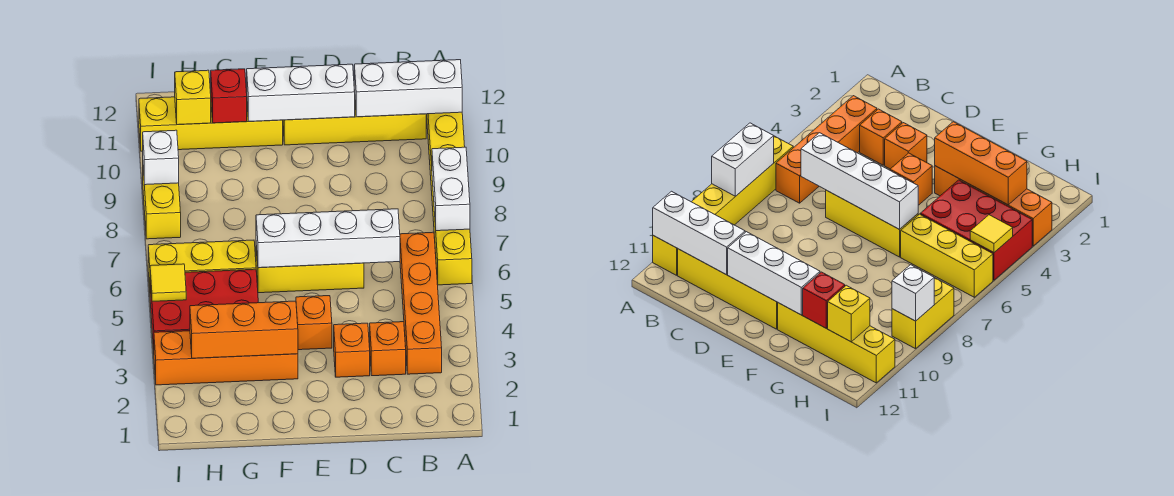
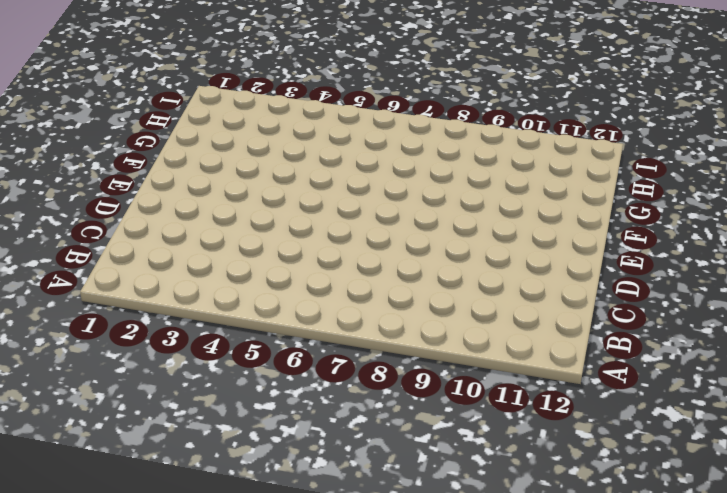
none -> yellow brick A6:A11 level 1
none -> orange brick B3:B6 level 1
none -> yellow brick B11:E11 level 1

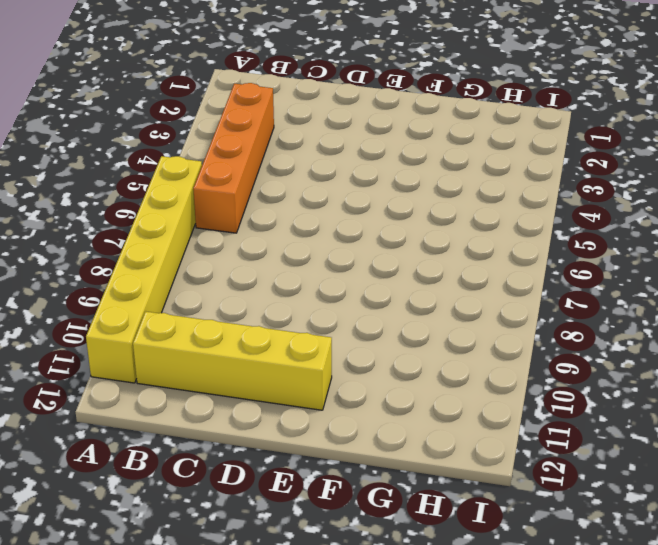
none -> orange brick C3 level 1
none -> orange brick D3 level 1
none -> yellow brick D6:F6 level 1

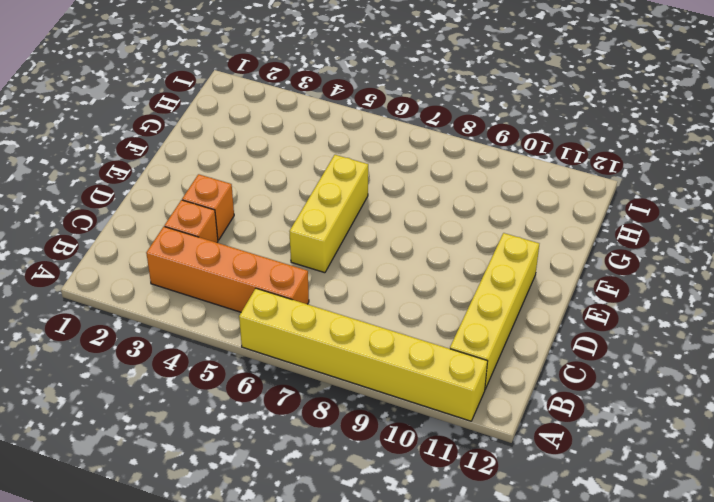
none -> orange brick E4 level 1
none -> orange brick F3:I3 level 1
none -> yellow brick F11:I11 level 1

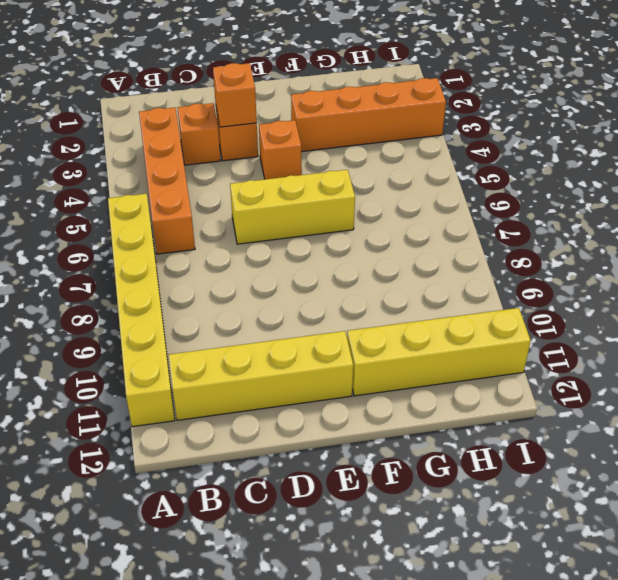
orange brick D3 level 2 -> none
none -> red brick G4:I5 level 1
none -> yellow brick G6:I6 level 1
none -> yellow brick I8:I9 level 1

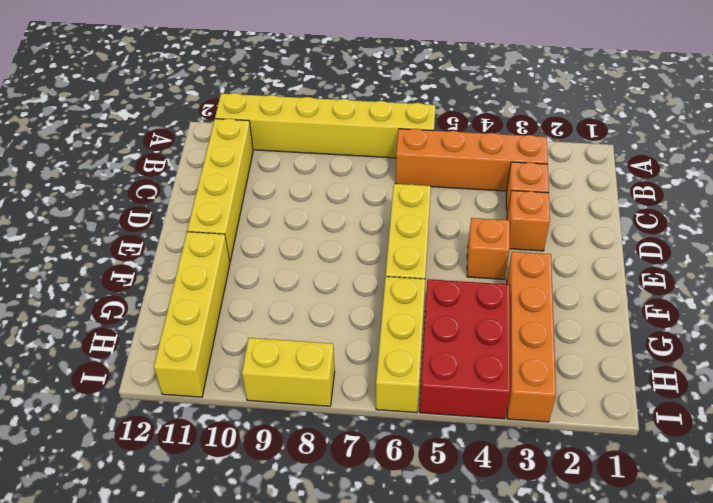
none -> white brick A7:A8 level 2
none -> white brick A11:C11 level 2
none -> white brick C6:F6 level 2

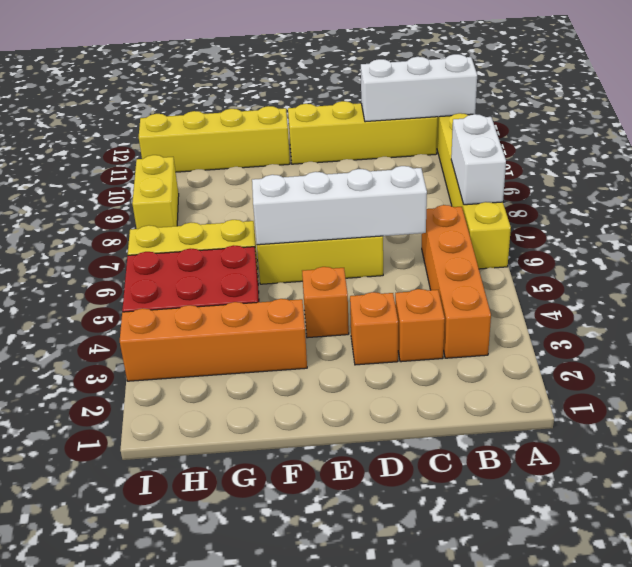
none -> white brick D11:F11 level 2
none -> orange brick F3:H3 level 2
none -> red brick G11 level 2

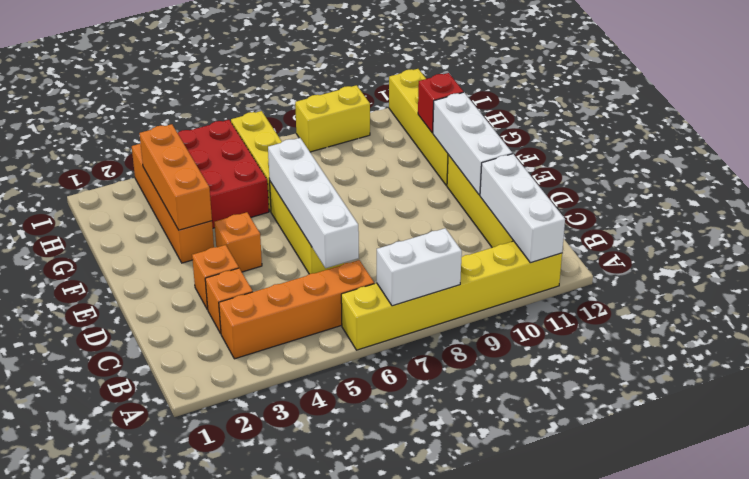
none -> yellow brick H11 level 2
none -> yellow tile I5 level 2
none -> white brick I9 level 2

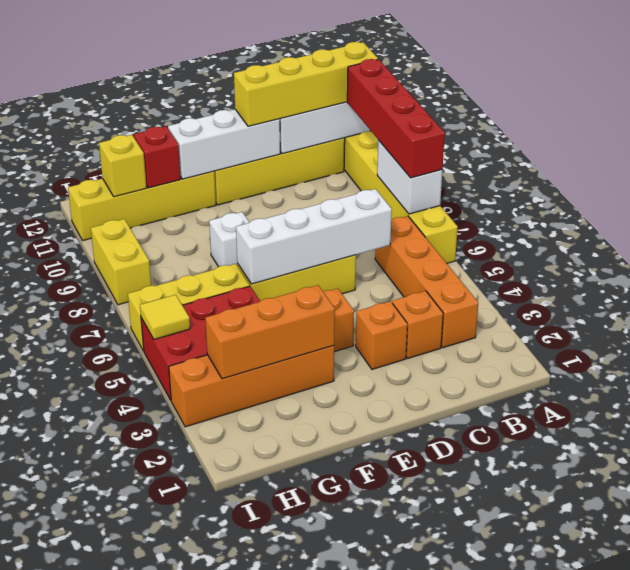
red brick A7:A10 level 3 -> none
yellow brick A11:D11 level 3 -> none
white brick F8 level 1 -> white brick I9 level 2

